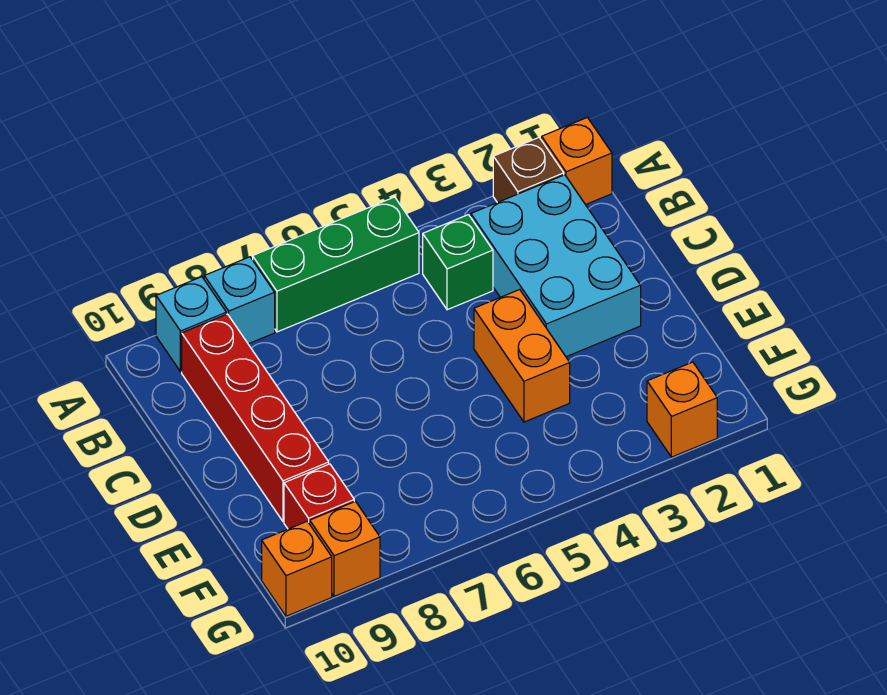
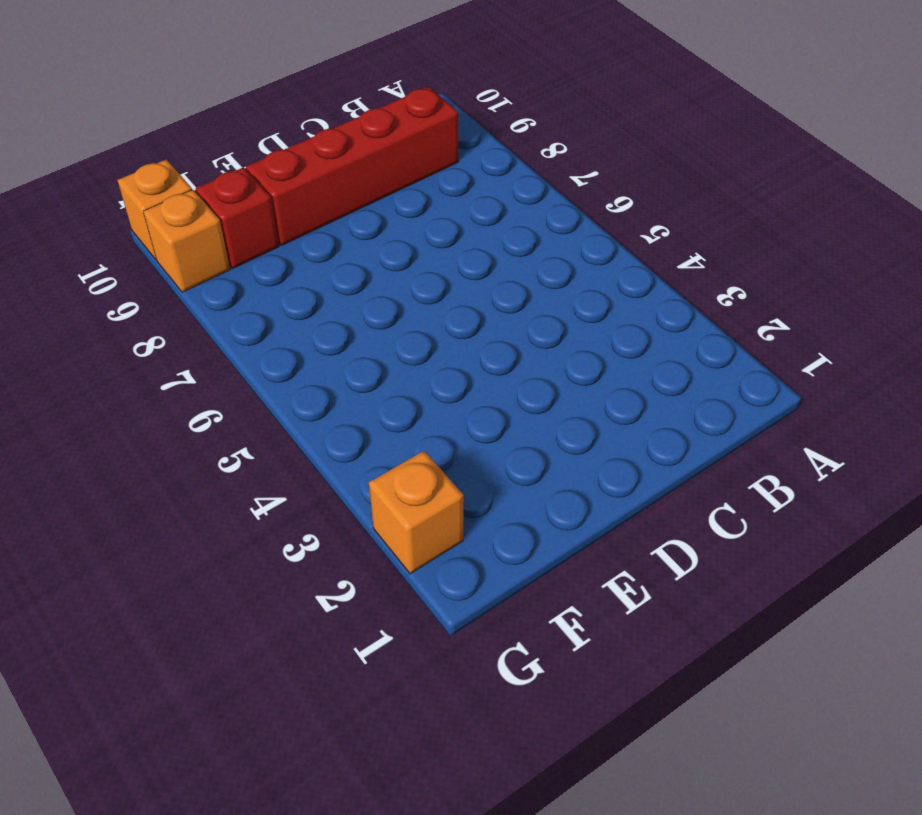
none -> orange brick A1 level 1
none -> brown brick A2 level 1
none -> green brick A5:A7 level 1

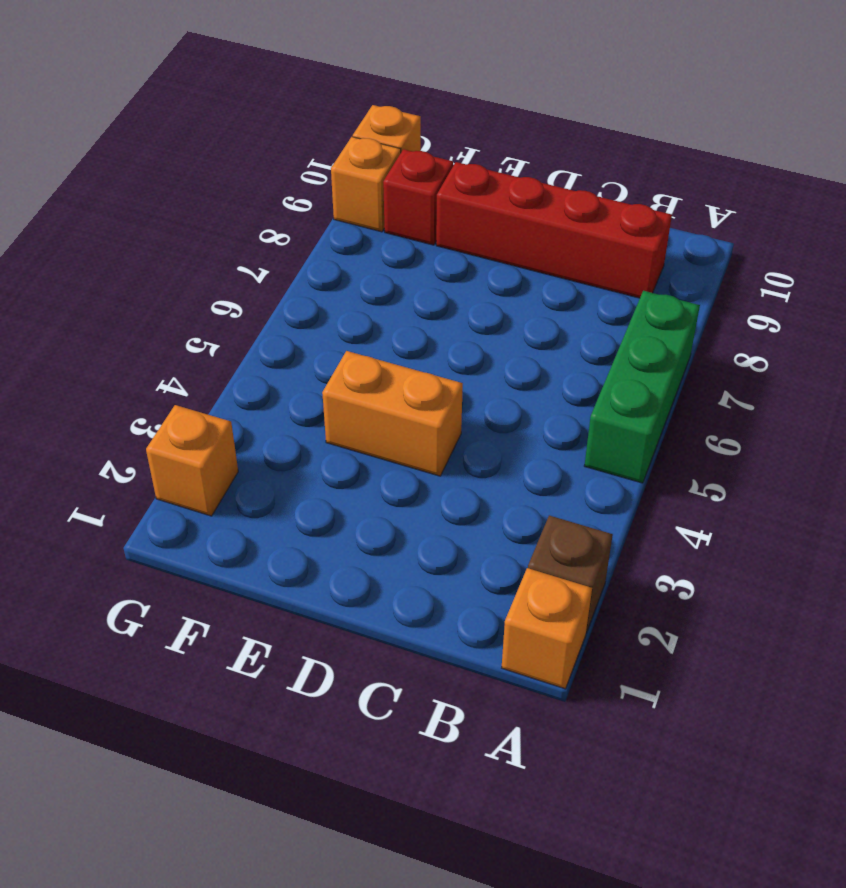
none -> cyan brick A8 level 1
none -> cyan brick A9 level 1
none -> cyan brick B2:D3 level 1

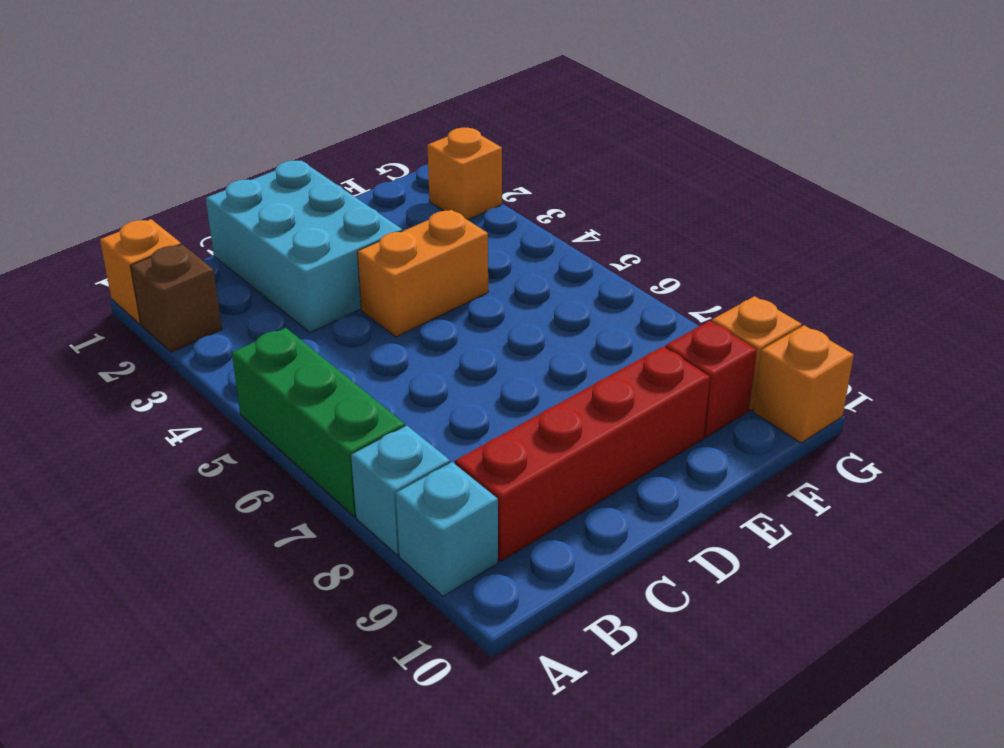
cyan brick C1:D3 level 1 -> cyan brick B2:D3 level 1
none -> green brick B4 level 1

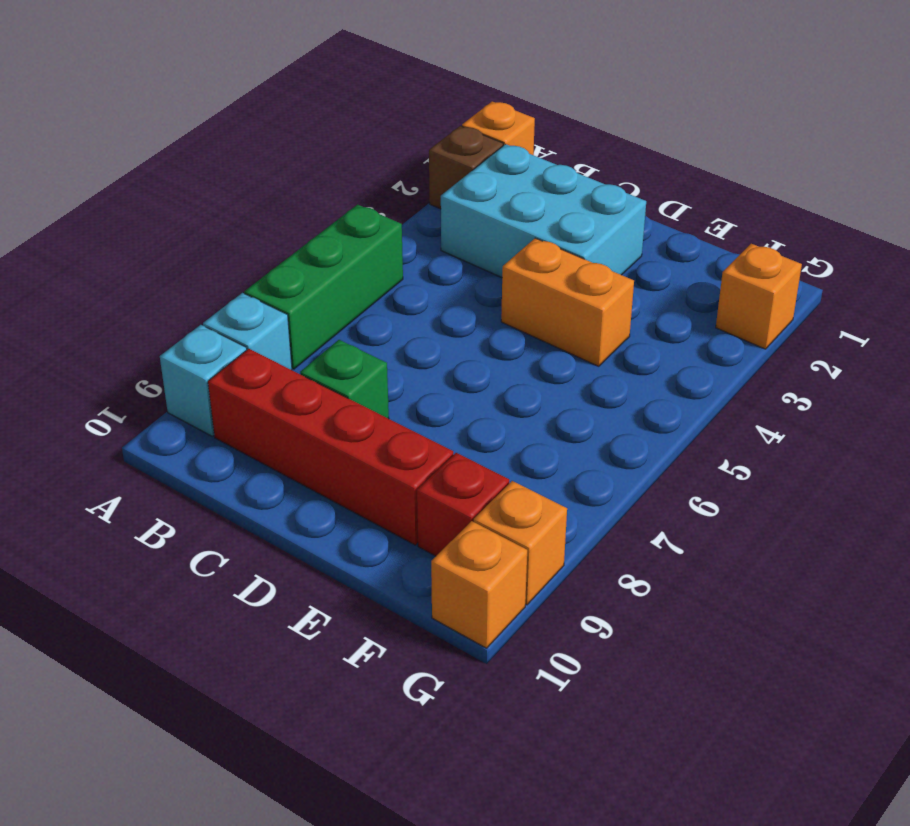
green brick C8 level 1 -> green brick B4 level 1

